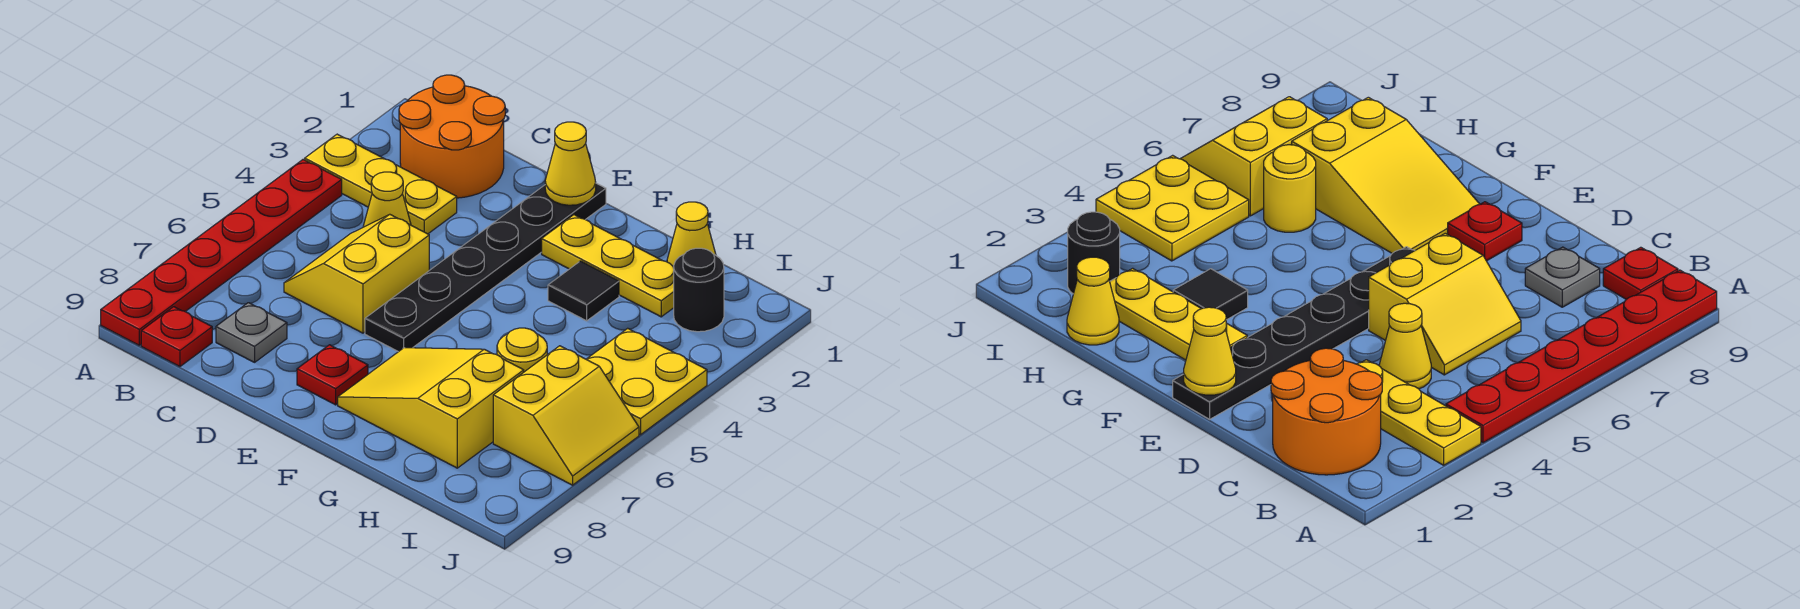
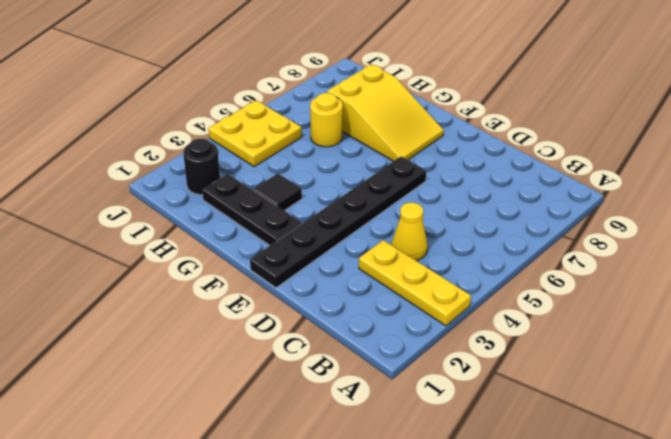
black plate F2:H2 level 1 -> yellow plate F2:H2 level 1
none -> red plate A4:A9 level 1
none -> orange round brick B1:C2 level 1
none -> red plate B9 level 1

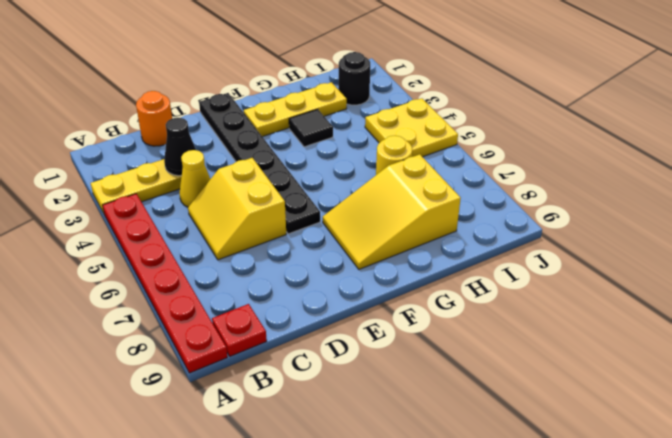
orange round brick C1 level 1 -> orange round brick B1:C2 level 1
black cone C3 level 2 -> none
none -> grey plate C8 level 1
none -> red plate E8 level 1
none -> yellow cone H1 level 1

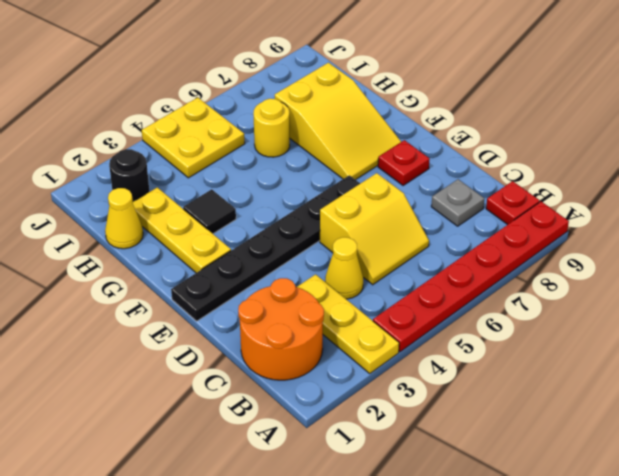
none -> yellow slope I6:J7 level 1 top I
none -> yellow cone E1 level 2

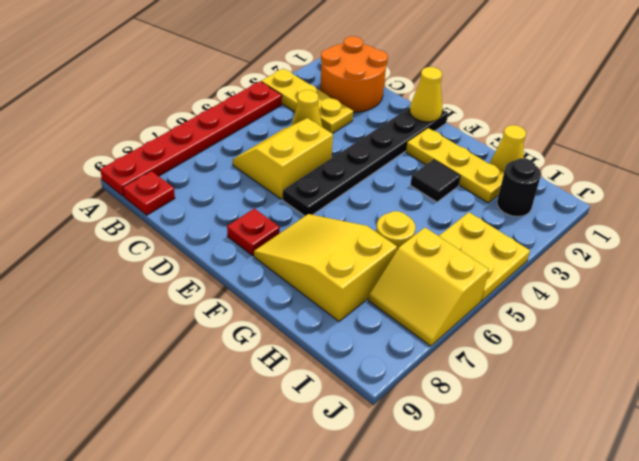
yellow slope I6:J7 level 1 top 6 -> yellow slope I6:J7 level 1 top I
none -> grey plate C8 level 1

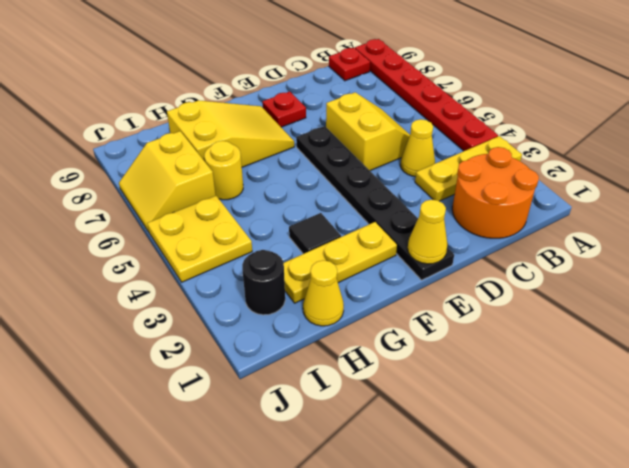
none -> grey plate C8 level 1

